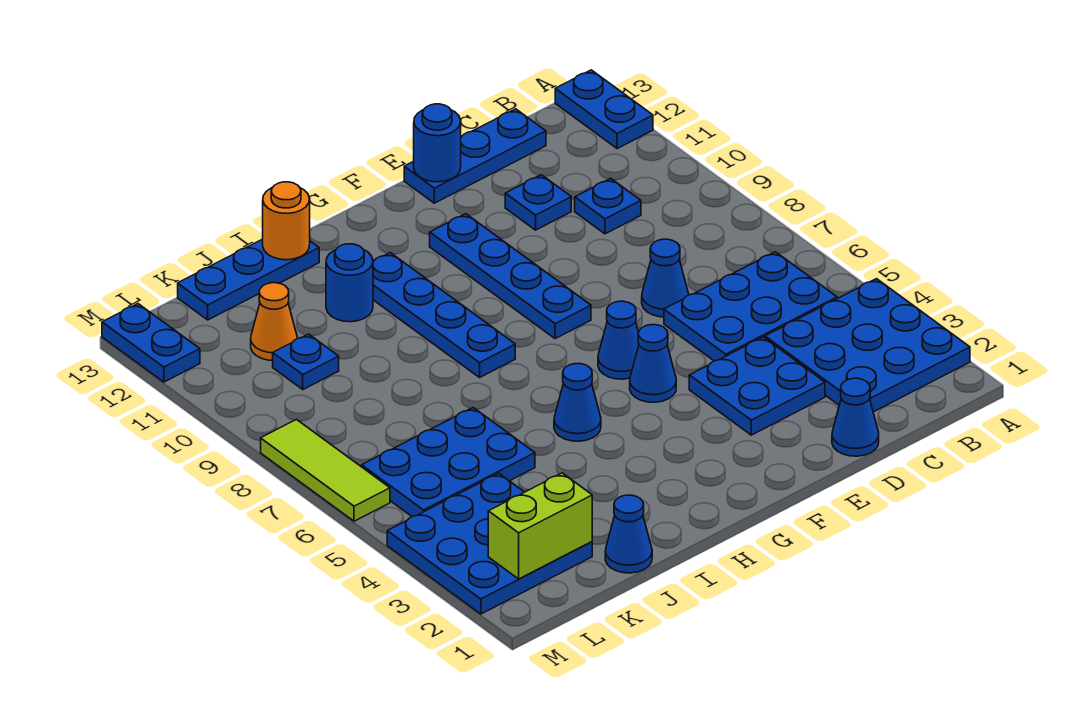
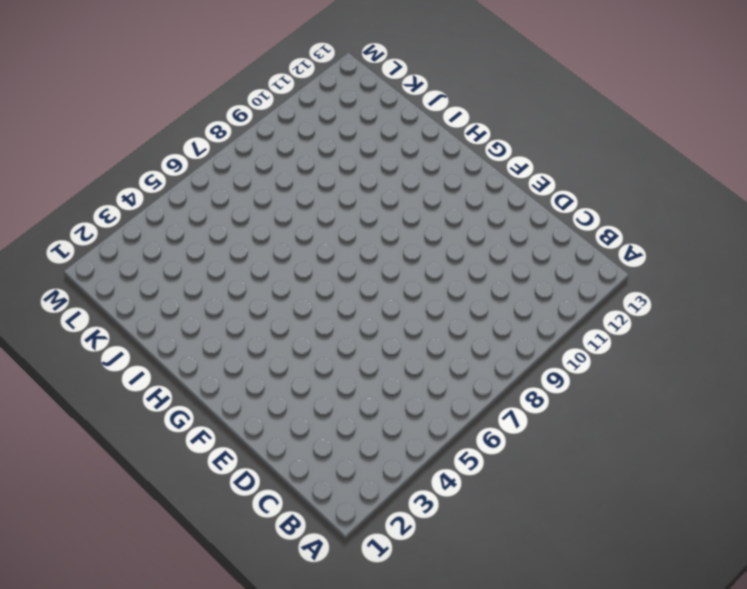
none -> blue plate A2:C4 level 1
none -> blue plate A12:A13 level 1
none -> blue plate B5:D6 level 1

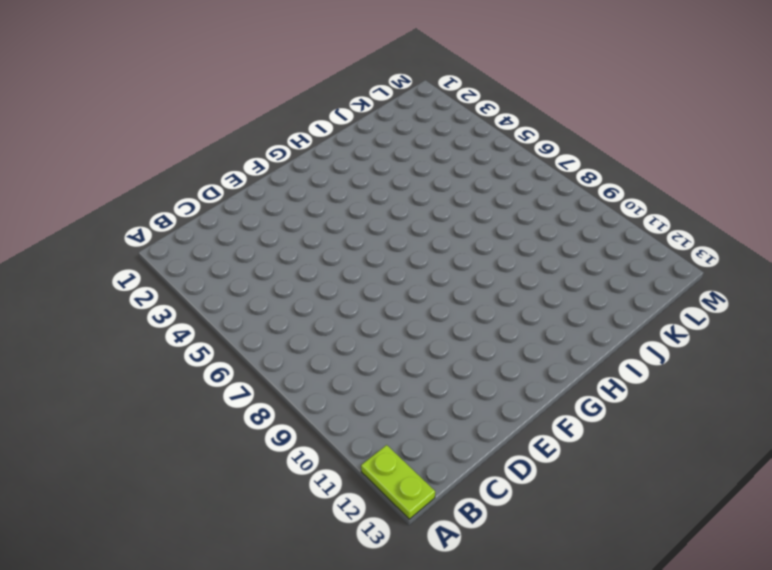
lime plate A12:A13 level 1 -> blue plate A12:A13 level 1
none -> blue plate A2:C4 level 1
none -> blue plate B5:D6 level 1
none -> blue plate C10 level 1

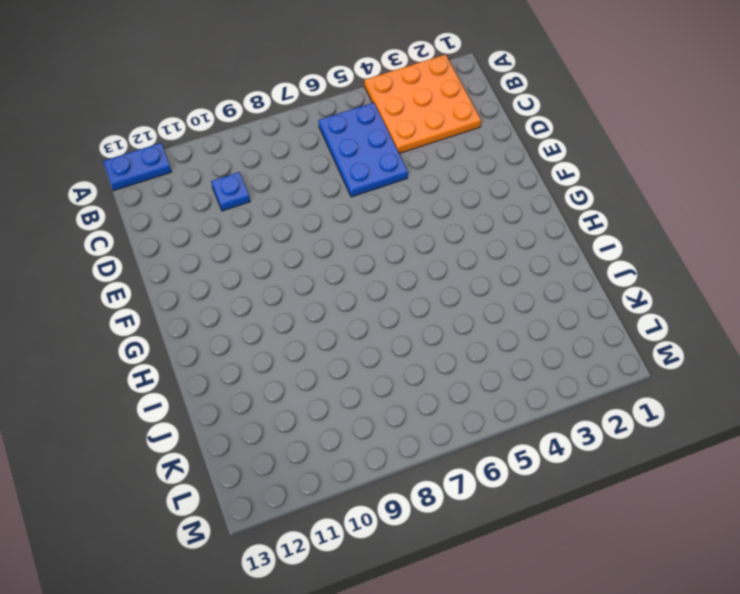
orange plate A2:C4 level 1 -> blue plate A2:C4 level 1
none -> blue plate C13:E13 level 1
none -> blue cone D1 level 1
none -> blue plate D3:E4 level 1

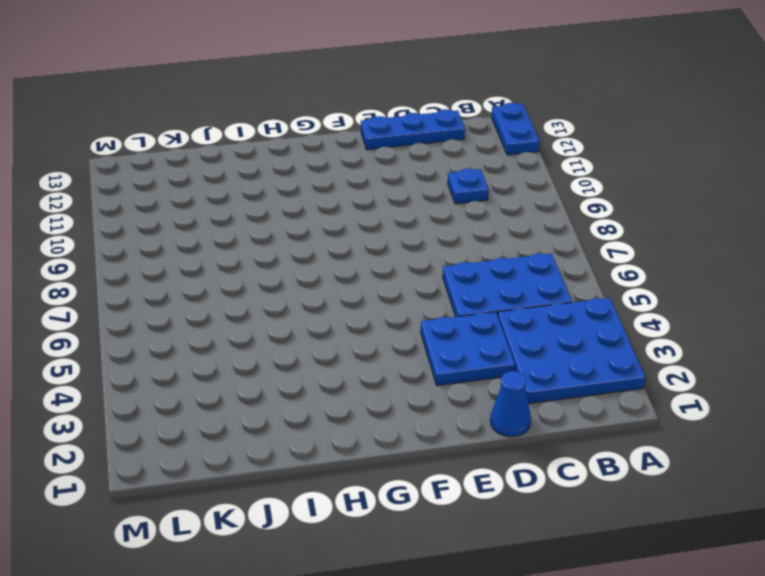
none -> blue cone D7 level 1
none -> blue plate D11 level 1
none -> blue cone F5 level 1

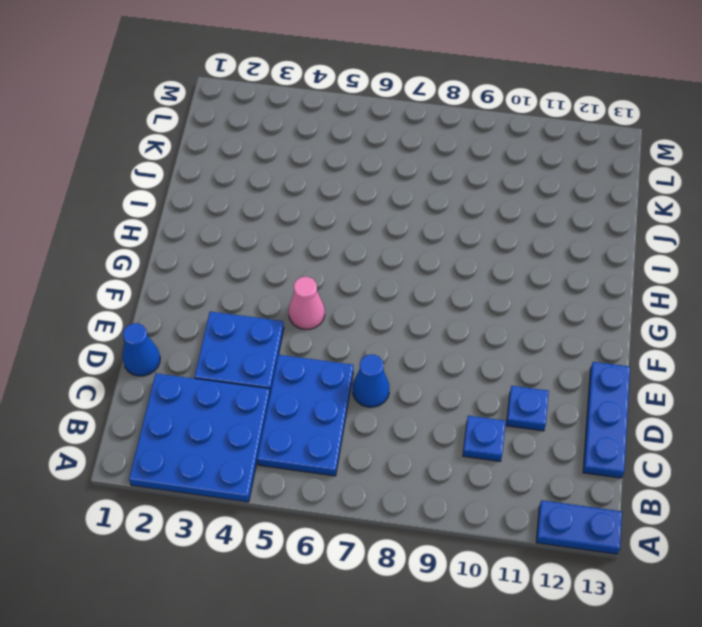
pink cone F5 level 1 -> blue cone F5 level 1
none -> blue cone F6 level 1
none -> blue plate F8:F11 level 1
none -> blue cone H5 level 1

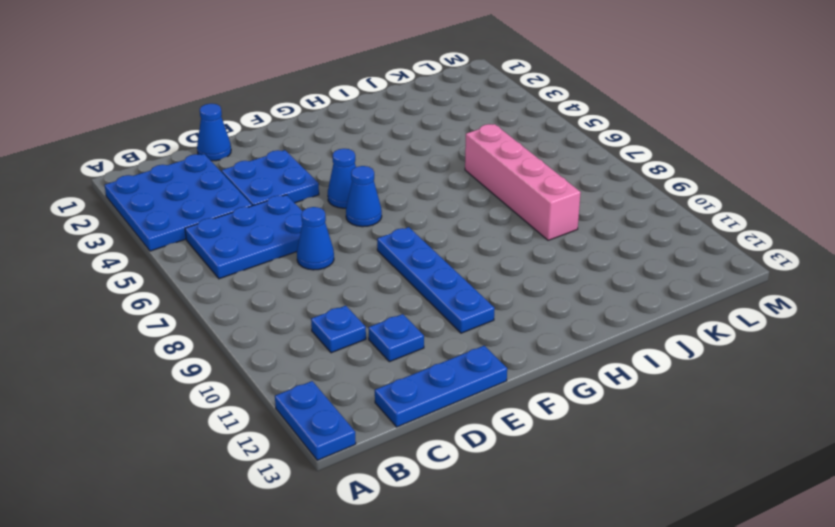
pink brick J6:J9 level 1 -> blue plate J5:L6 level 1
none -> blue cone H5 level 1
none -> blue plate H8:H11 level 1
none -> blue round brick I11 level 1

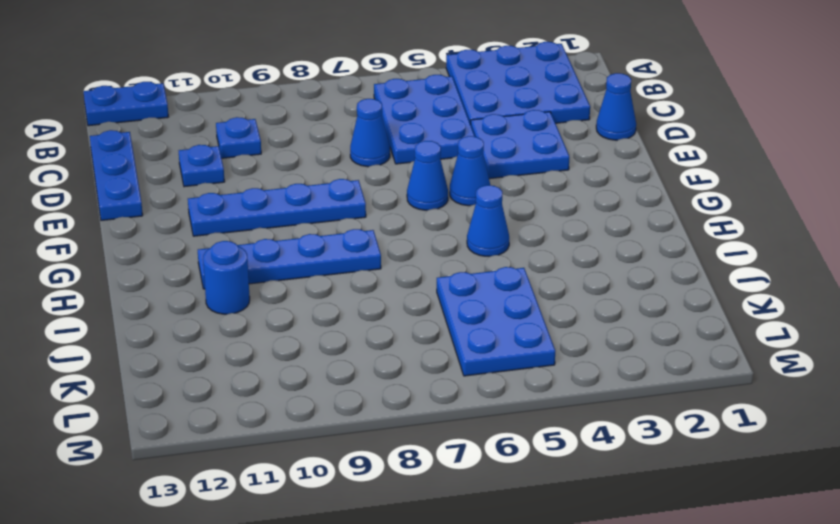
none -> blue plate I13:K13 level 1
none -> blue cone J1 level 1
none -> blue plate K2:M4 level 1

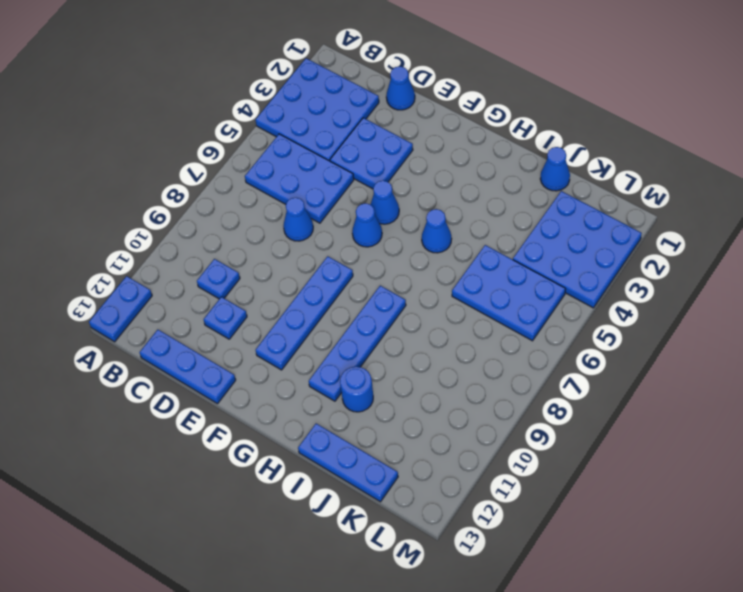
none -> blue plate K10 level 1
none -> orange cone K11 level 1
none -> lime tile M6:M8 level 1

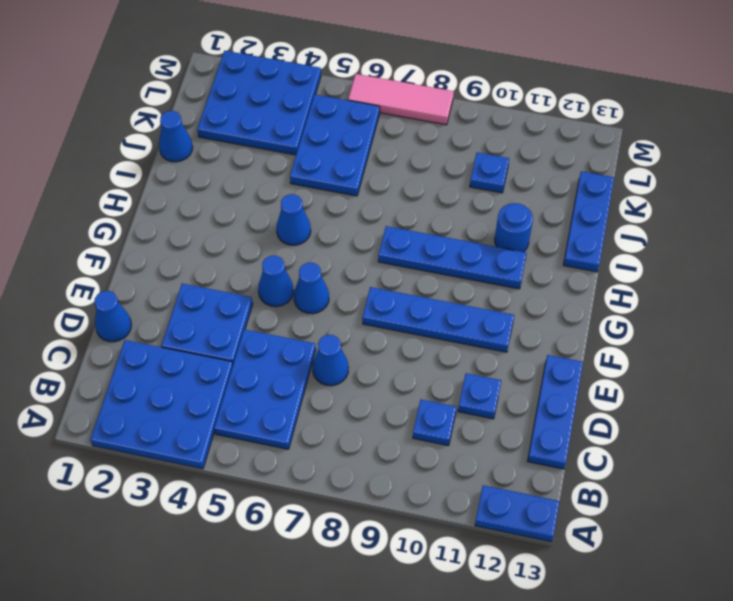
pink tile M6:M8 level 1 -> lime tile M6:M8 level 1
none -> orange cone K11 level 1
none -> blue plate M12:M13 level 1
none -> blue round brick E13 level 2

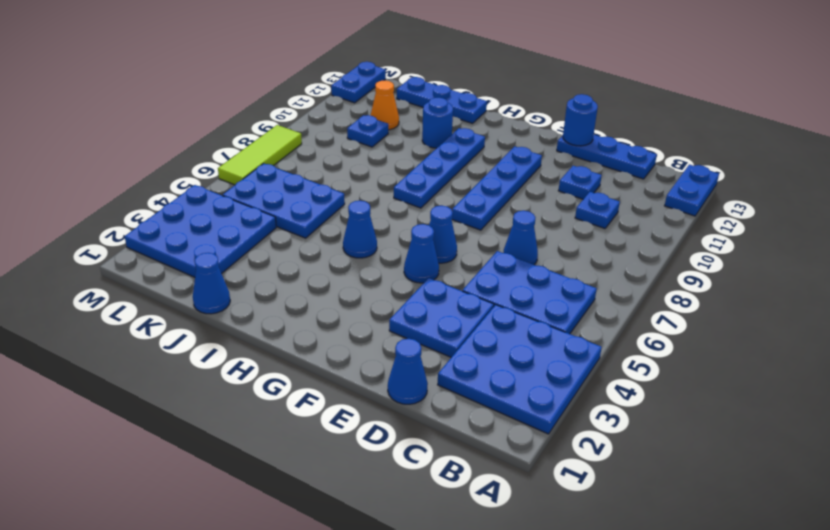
none -> orange round brick I13 level 2
none -> lime brick K2:L2 level 2

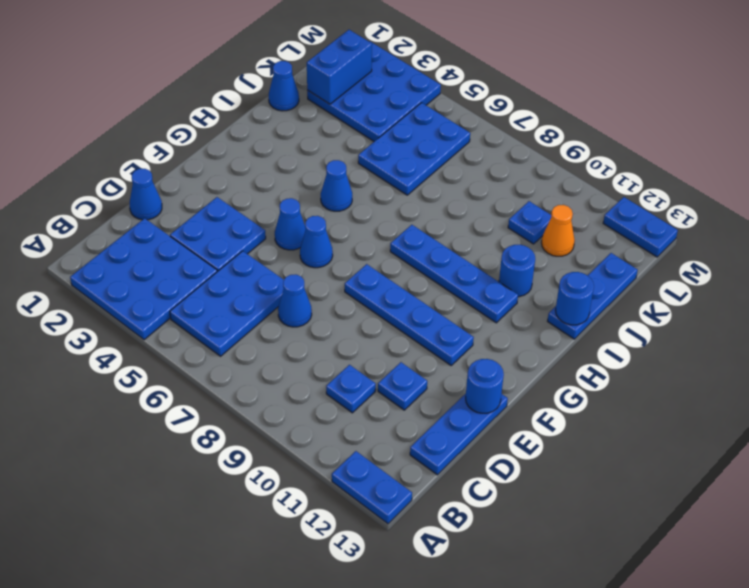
blue round brick I13 level 2 -> orange round brick I13 level 2
blue brick K2:L2 level 2 -> lime brick K2:L2 level 2
none -> lime tile M6:M8 level 1

